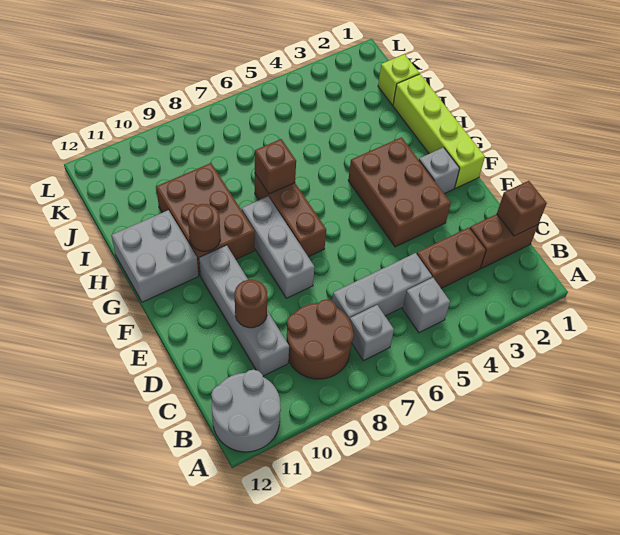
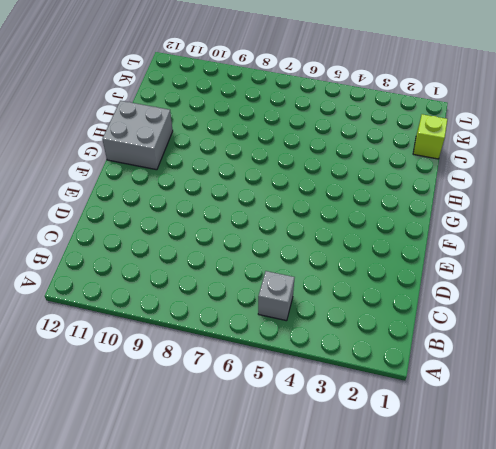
none -> grey round brick A11:B12 level 1
none -> grey brick B7 level 1
none -> brown round brick B8:C9 level 1

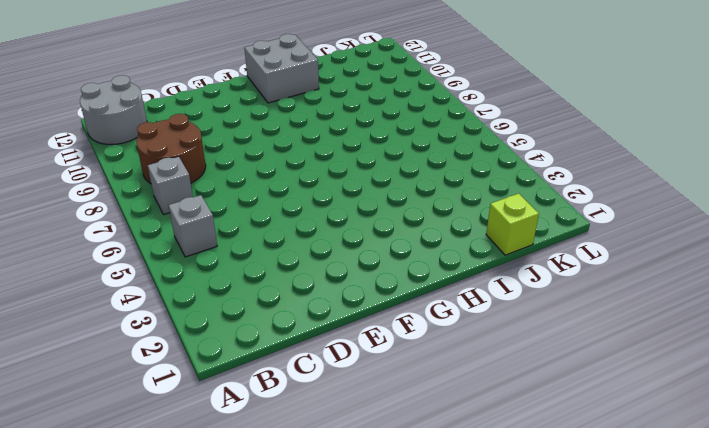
none -> brown brick C1:C2 level 1
none -> brown brick C3:C4 level 1
none -> grey brick C5:C7 level 1

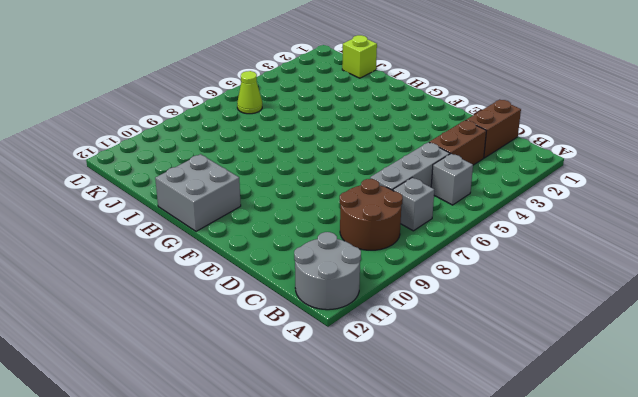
lime cone K6 level 1 -> none
none -> grey brick C10:F10 level 1
none -> brown brick E3:G4 level 1
none -> grey brick E8:G8 level 1

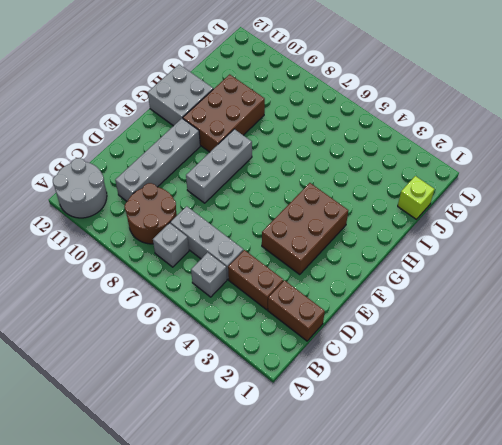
none -> lime brick F1:I1 level 1
none -> grey brick F2 level 1
none -> brown brick F7:H7 level 1

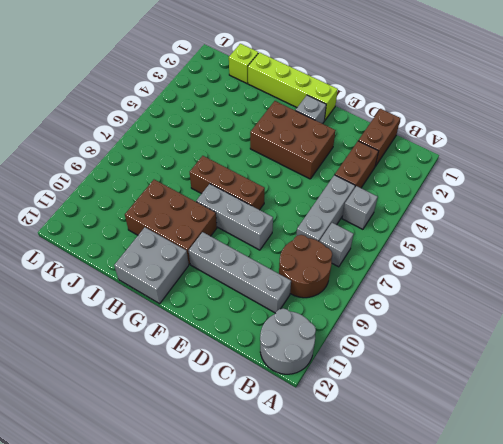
none -> brown brick C1 level 2
none -> brown round brick D10 level 2
none -> brown round brick G10 level 2

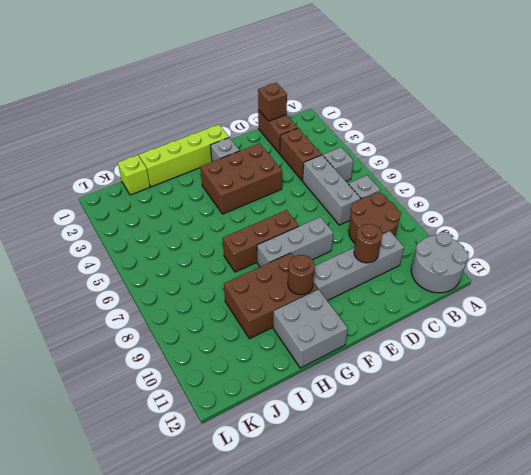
none -> brown brick H7 level 2

